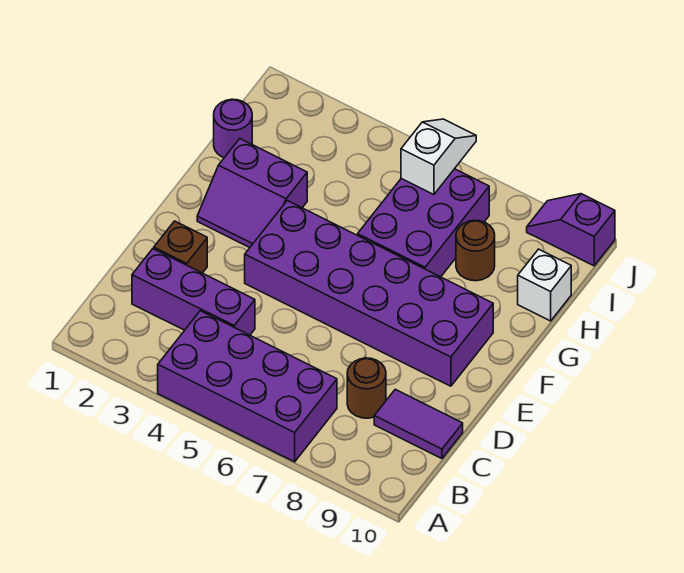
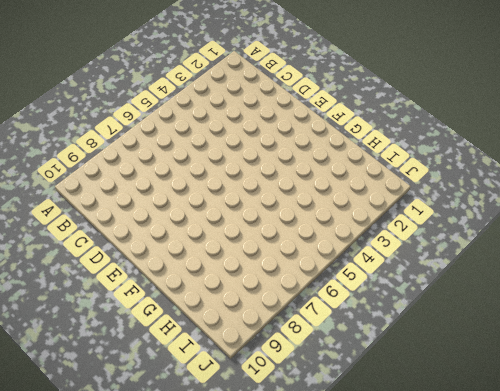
none -> purple brick A4:B7 level 1
none -> purple brick C2:C4 level 1
none -> brown round brick C8 level 1

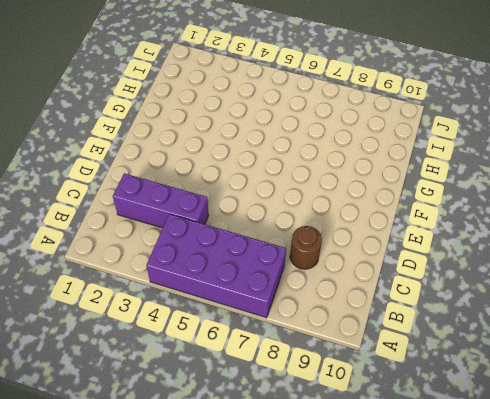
none -> purple tile C9:C10 level 1
none -> brown brick D2 level 1
none -> purple brick E4:F9 level 1

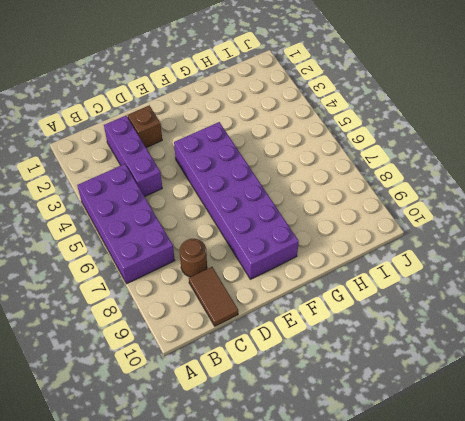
brown tile C9:C10 level 1 -> purple tile C9:C10 level 1
none -> purple slope F2:G3 level 1 top G
none -> purple brick G6:I7 level 1
none -> purple round brick H1 level 1

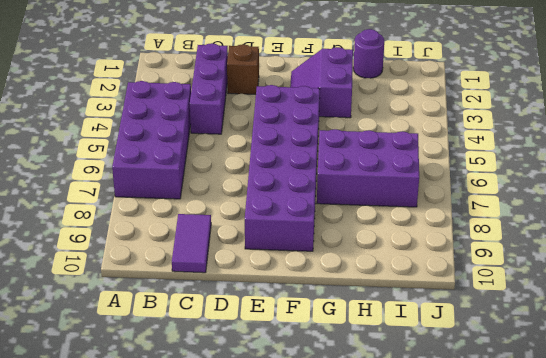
none -> brown round brick C8 level 1
none -> brown round brick H8 level 1
none -> white brick H10 level 1

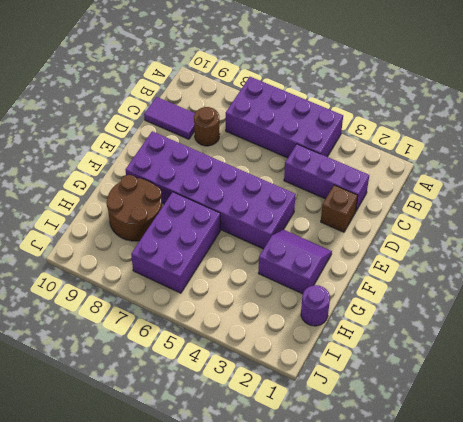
brown round brick G8:H9 level 1 -> brown round brick H8 level 1
none -> white brick H10 level 1
none -> purple slope J9:J10 level 1 top 10
none -> white slope I6:J6 level 2 top I

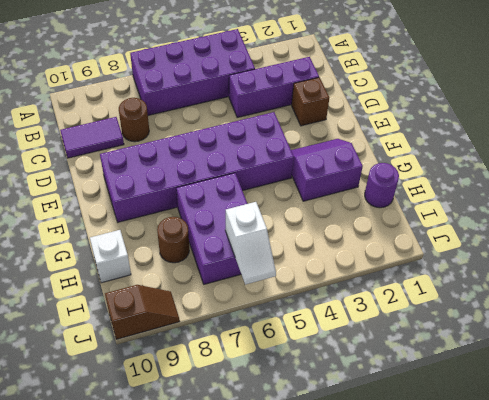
brown slope J9:J10 level 1 top 10 -> purple slope J9:J10 level 1 top 10

